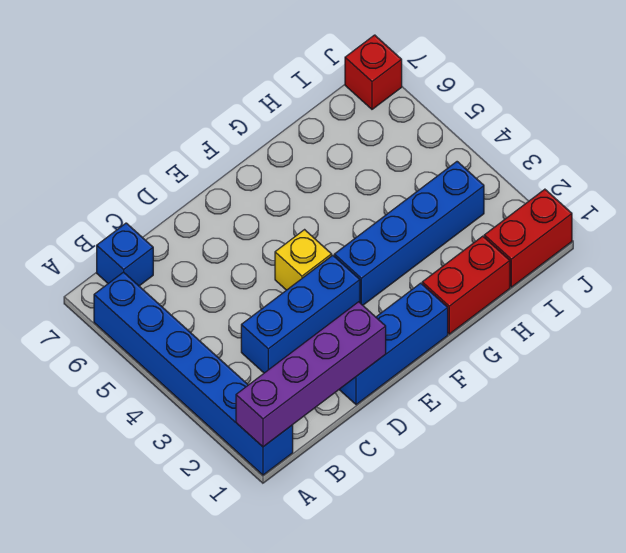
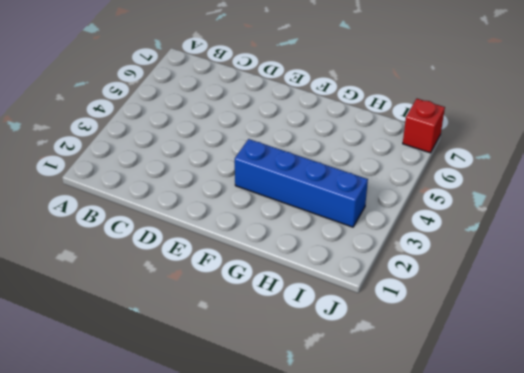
none -> blue brick A1:A6 level 1
none -> blue brick B7 level 1

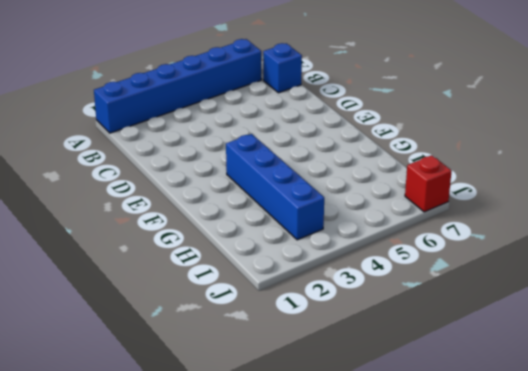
none -> blue brick C3:E3 level 1
none -> blue brick D1:F1 level 1

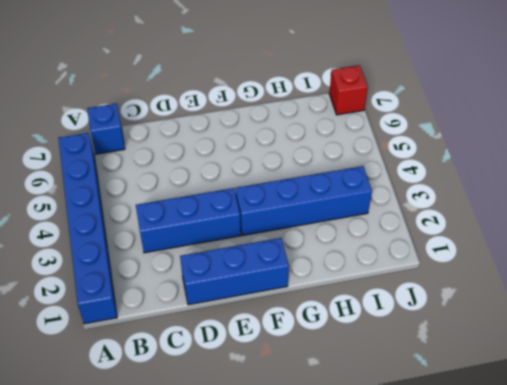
none -> yellow brick E4 level 1
none -> red brick G1:H1 level 1

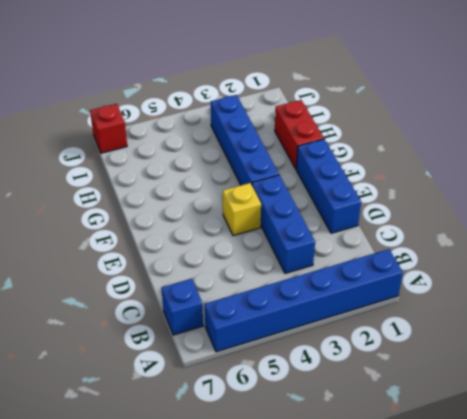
none -> red brick I1:J1 level 1
none -> purple brick A1:D1 level 2

